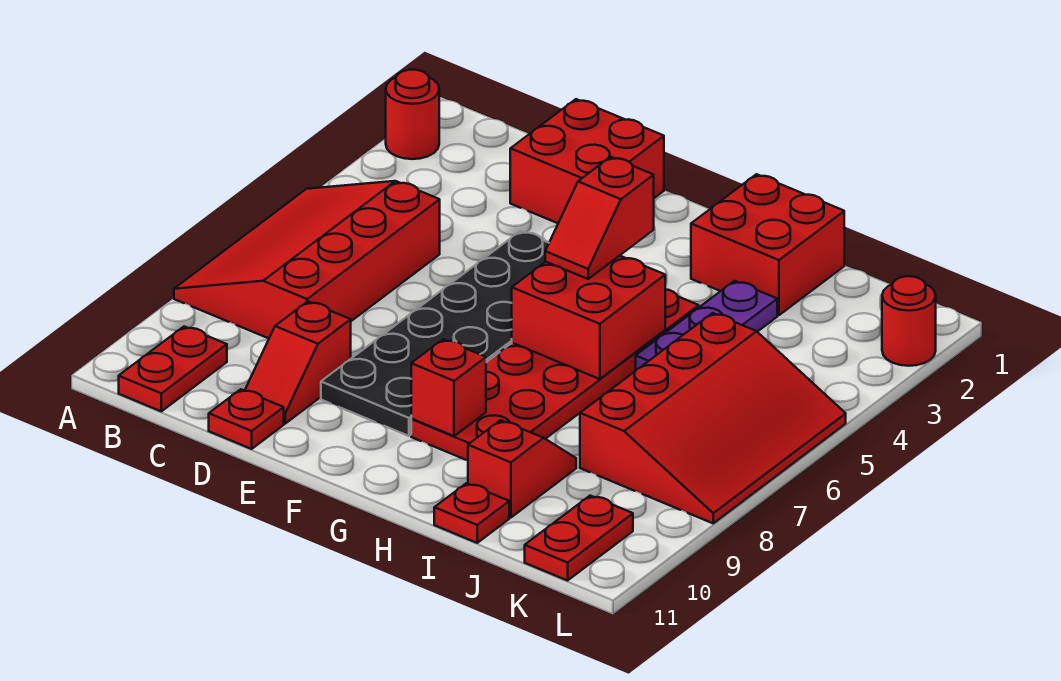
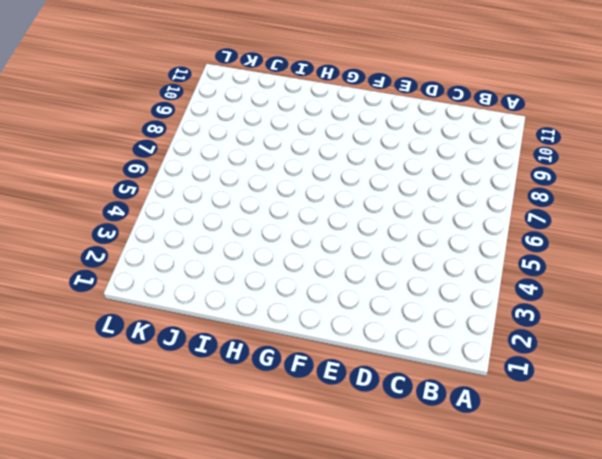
none -> red round brick A2 level 1
none -> red slope A5:C8 level 1 top C
none -> red plate B10:B11 level 1

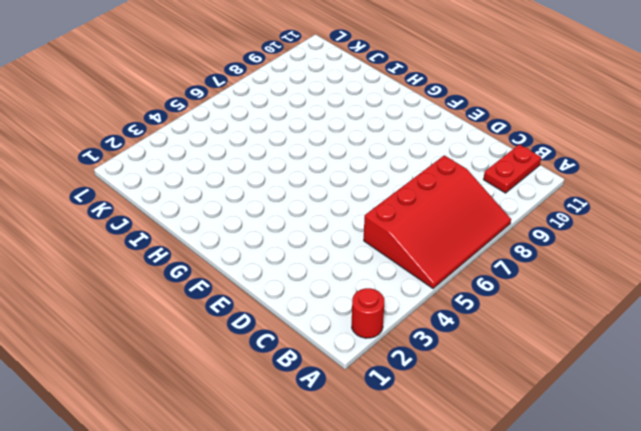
none -> red brick D1:E2 level 1
none -> red slope D9:D10 level 1 top 9
none -> red plate D11 level 1

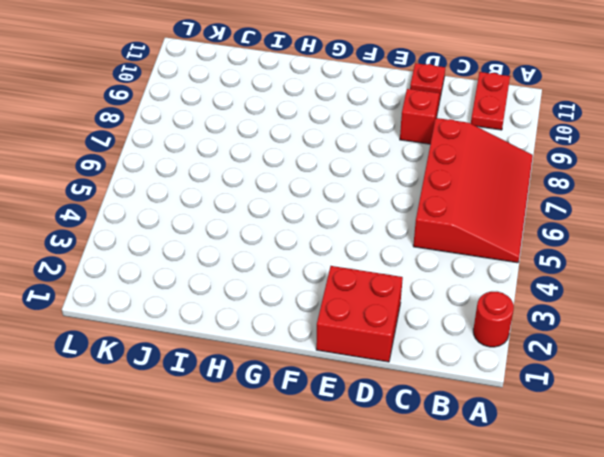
none -> black plate E4:F9 level 1
none -> red plate G4:H9 level 1
none -> red brick H1:I2 level 1

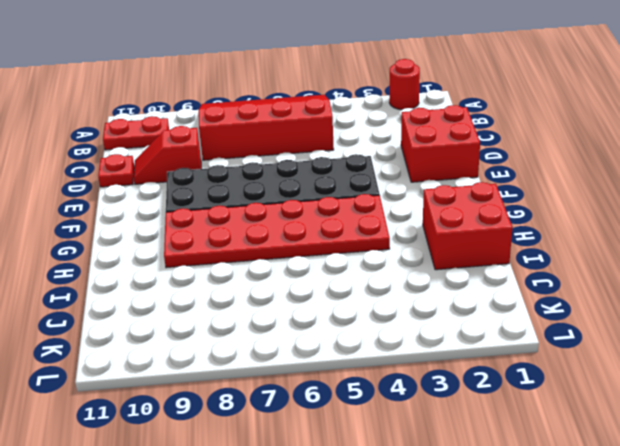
none -> purple plate I3:I5 level 1
none -> red slope I9:I10 level 1 top 10
none -> red plate I11 level 1

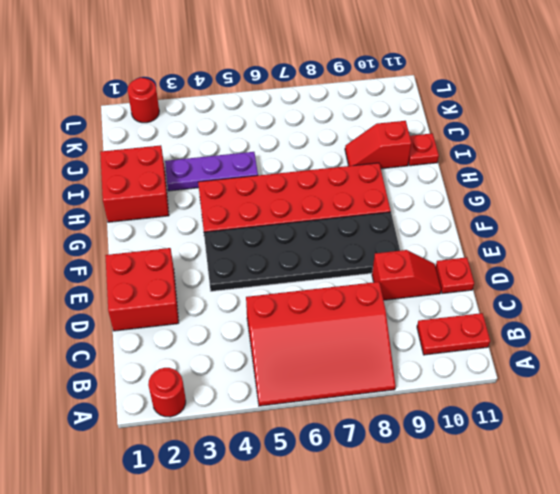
none -> red slope J5:L8 level 1 top J
none -> red plate K10:K11 level 1
none -> red brick G5:H6 level 2

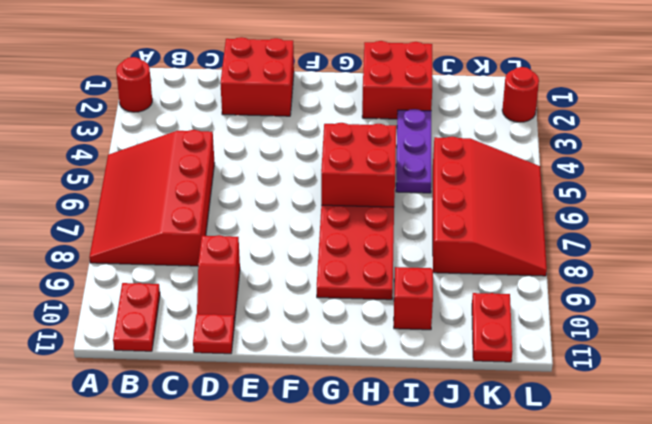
none -> black plate E4:F9 level 1
none -> red plate I11 level 1
none -> red brick G9 level 2

